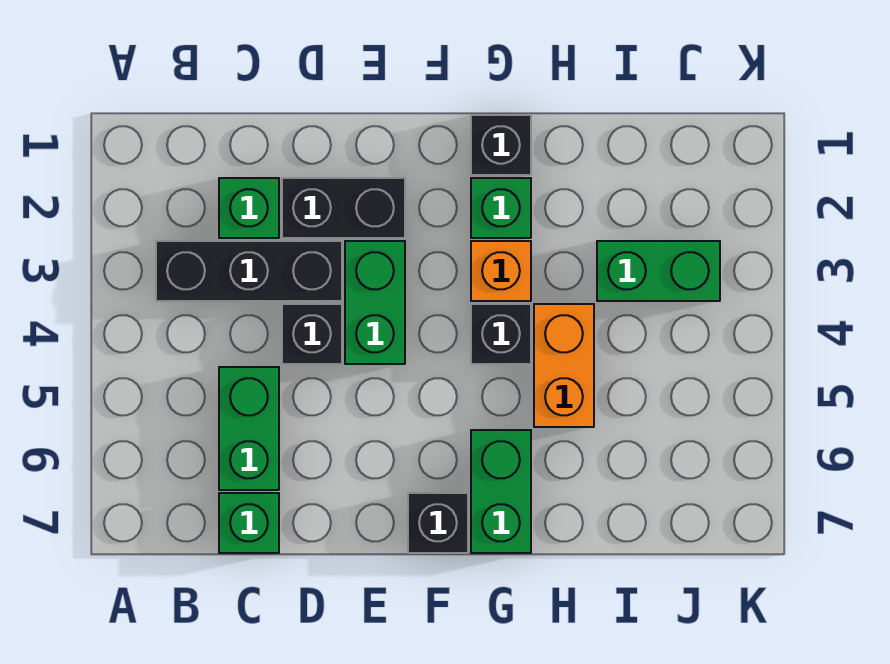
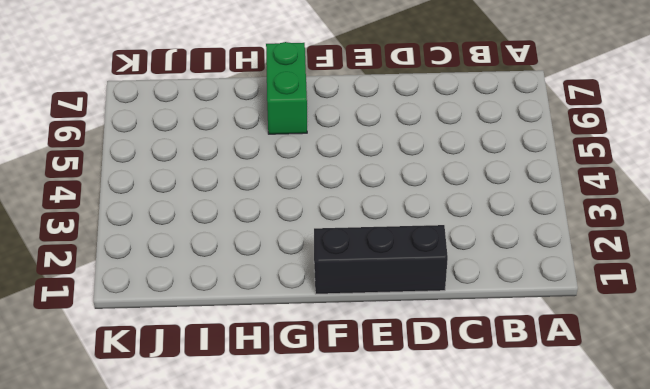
black brick D1:F1 level 1 -> black brick B3:D3 level 1
none -> green brick C2 level 1
none -> green brick C5:C6 level 1
none -> green brick C7 level 1

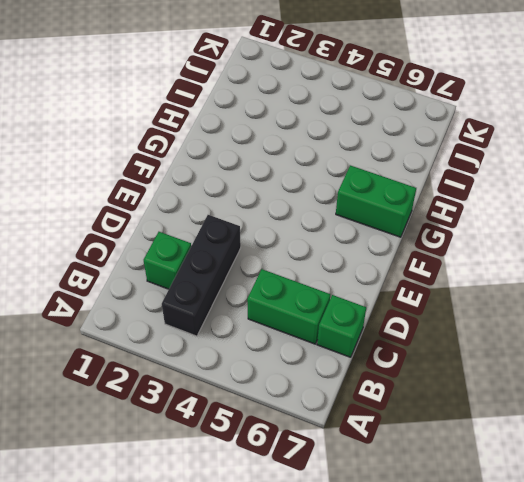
none -> black brick D2:E2 level 1
none -> black brick D4 level 1
none -> green brick E3:E4 level 1

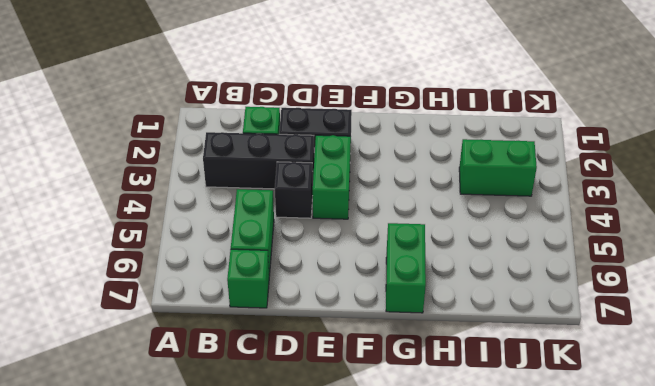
none -> black brick F7 level 1
none -> black brick G1 level 1
none -> green brick G2 level 1

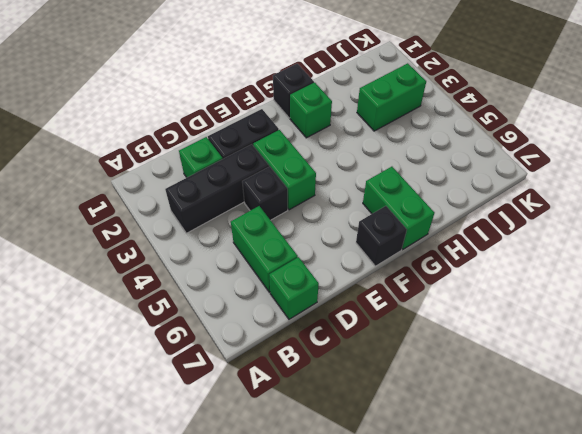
none -> orange brick G3 level 1
none -> black brick G4 level 1
none -> orange brick H4:H5 level 1

